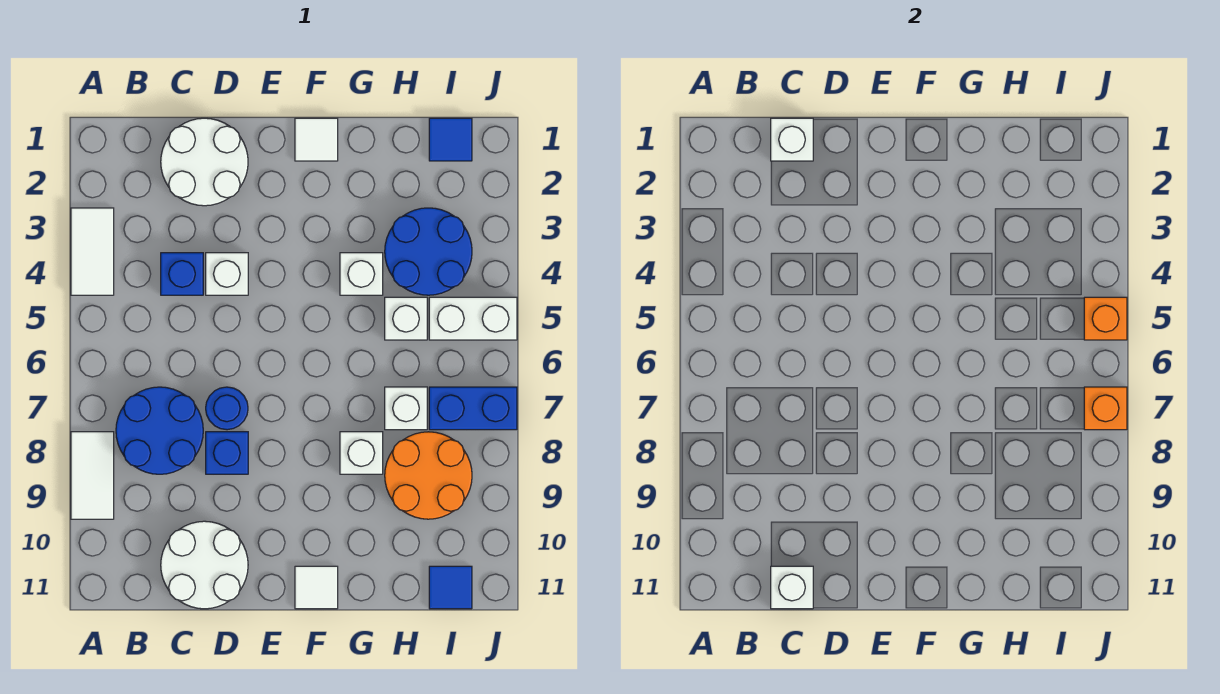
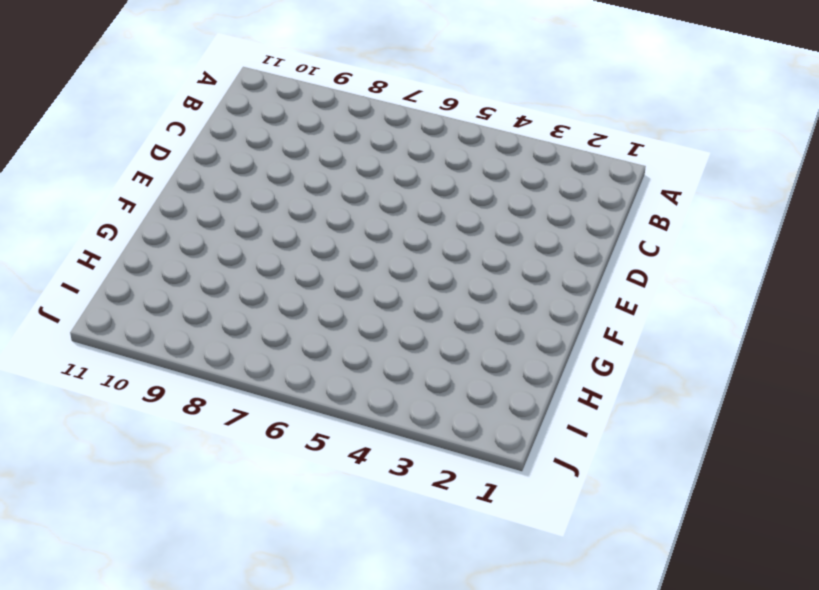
none -> white tile A3:A4 level 1
none -> white tile A8:A9 level 1
none -> blue round brick B7:C8 level 1

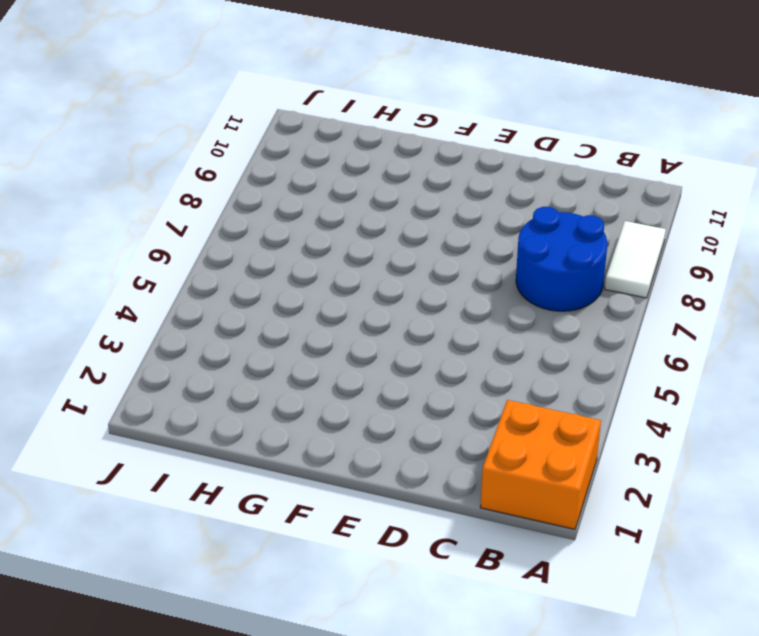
orange brick A1:B2 level 1 -> none
none -> white tile A3:A4 level 1
none -> white round brick C1:D2 level 1
none -> blue brick C4 level 1

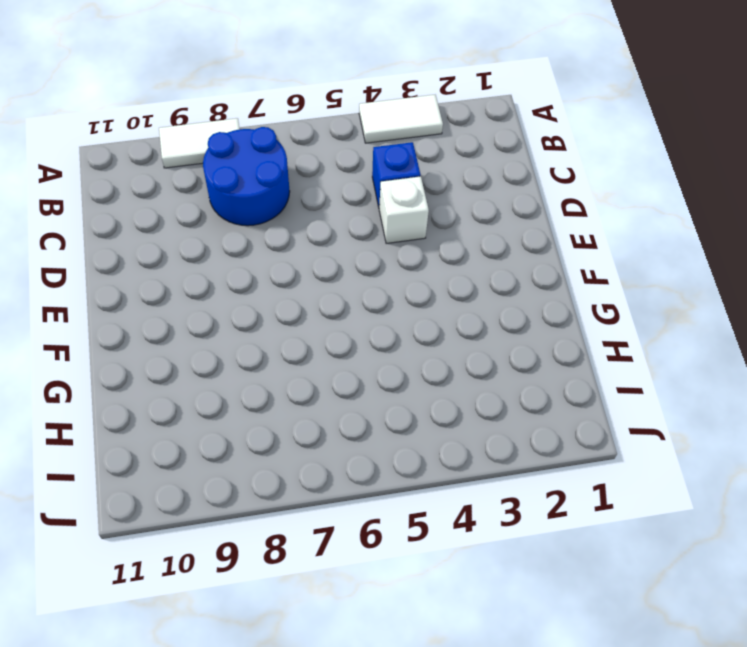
none -> white round brick C1:D2 level 1
none -> white round brick C10:D11 level 1
none -> blue round brick D7 level 1

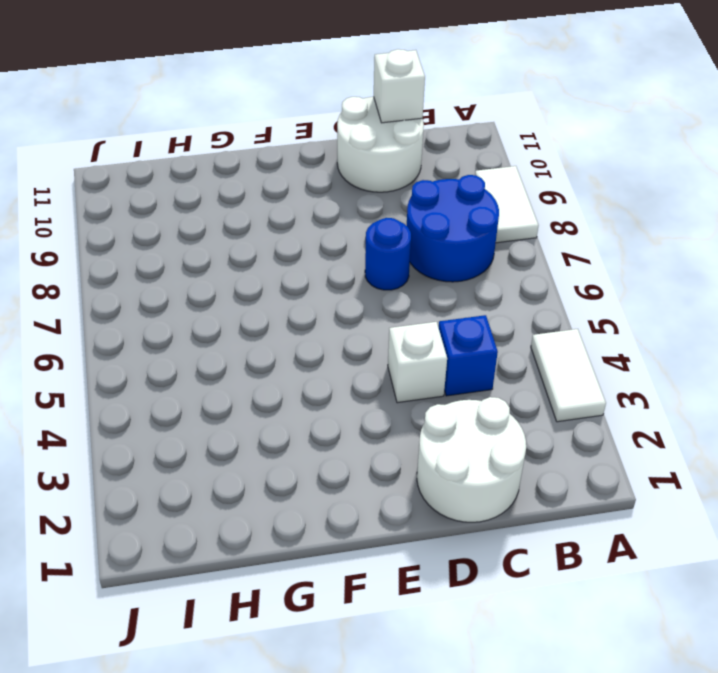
none -> blue brick D8 level 1
none -> white tile F1 level 1
none -> white tile F11 level 1

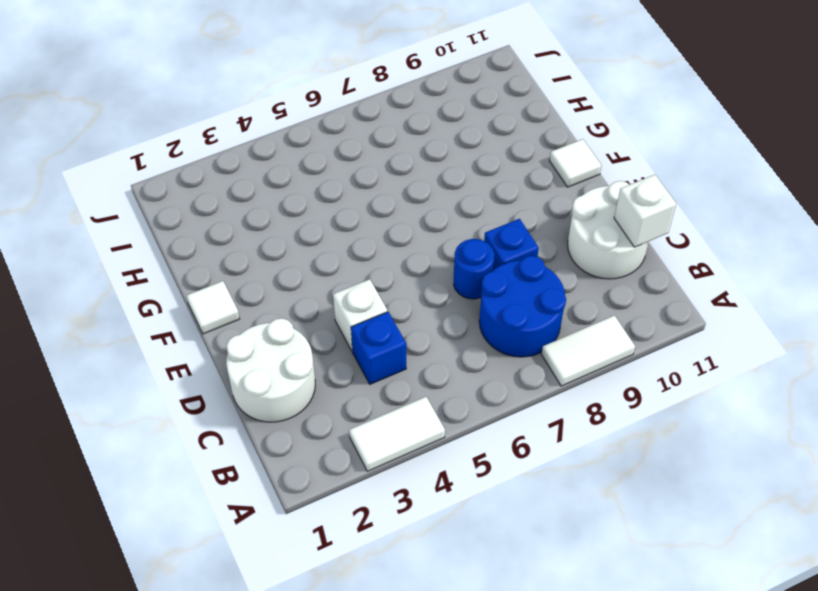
none -> white brick G4 level 1
none -> white brick G8 level 1
none -> blue round brick H3:I4 level 1

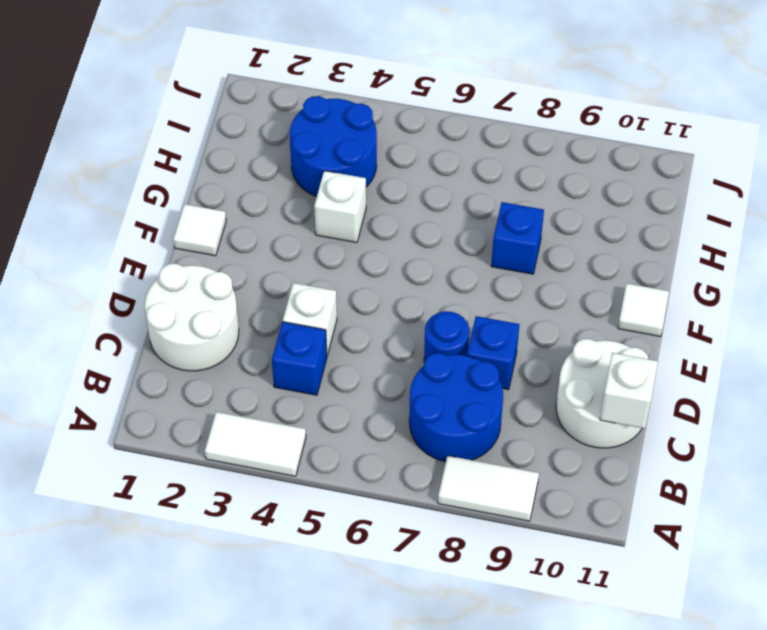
blue brick G8 level 1 -> white brick G8 level 1
none -> white brick H5 level 1
none -> white brick H7 level 1
none -> orange round brick H8:I9 level 1

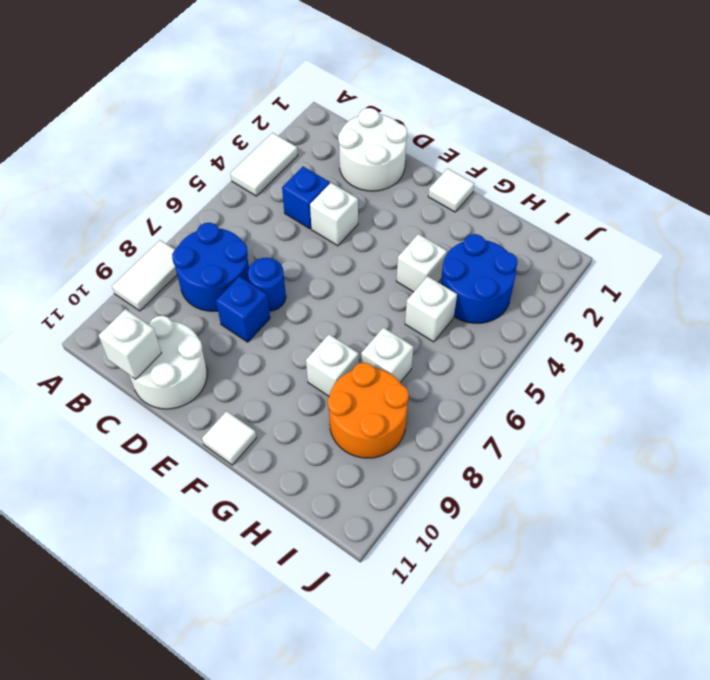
none -> blue tile I1 level 1
none -> white brick I5:J5 level 1
none -> blue brick I7:J7 level 1

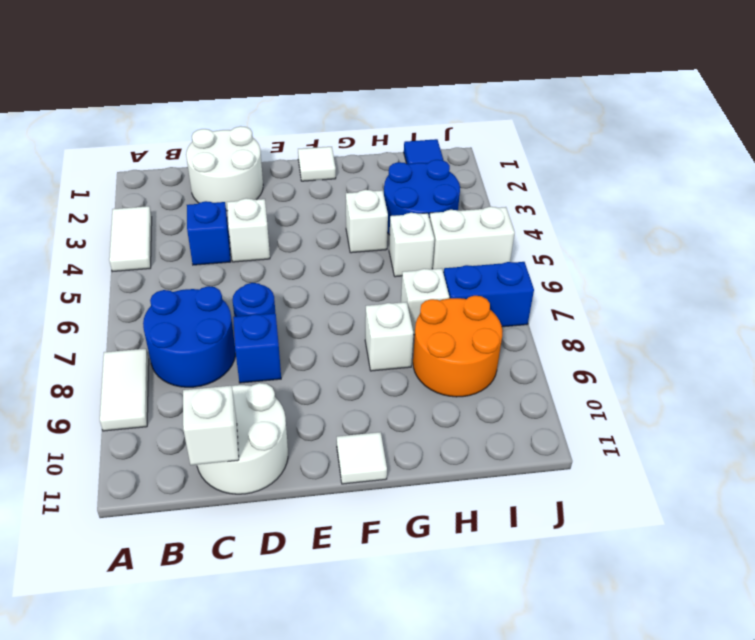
none -> blue tile I11 level 1
none -> white brick C1 level 2
none -> orange brick J5 level 2

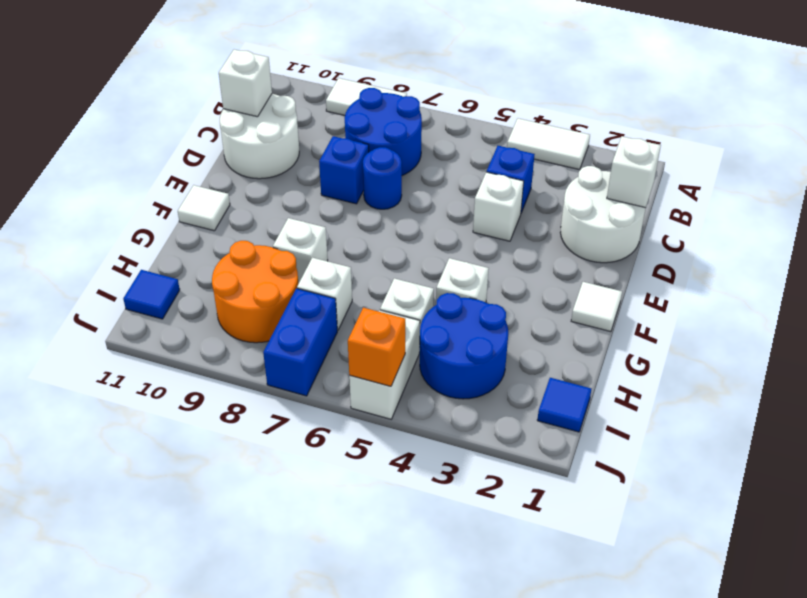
none -> orange brick J7 level 2

